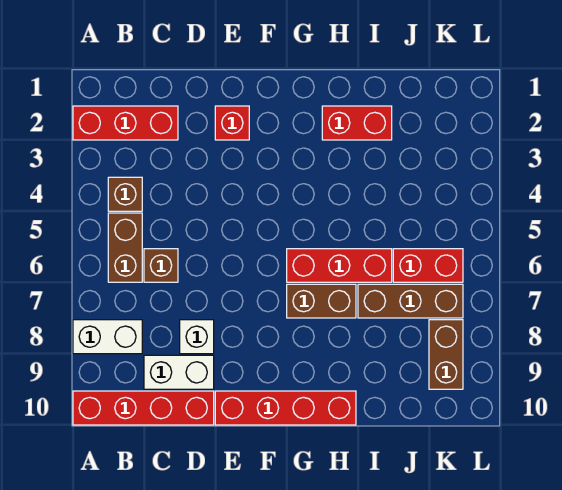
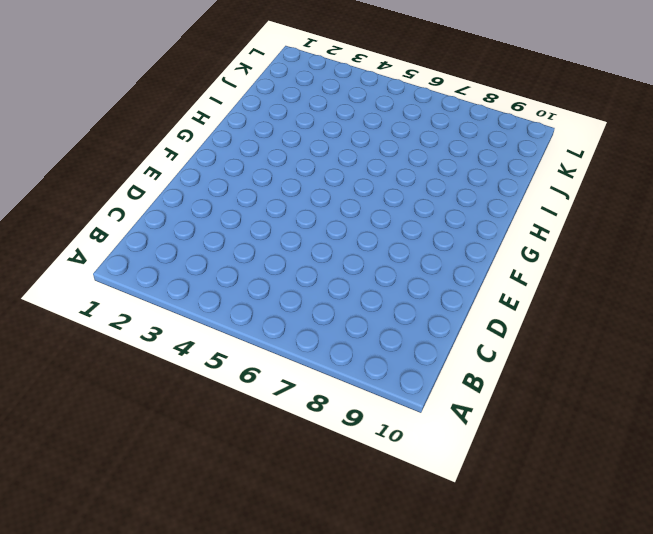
none -> red brick A2:C2 level 1
none -> white brick A8:B8 level 1
none -> red brick A10:D10 level 1

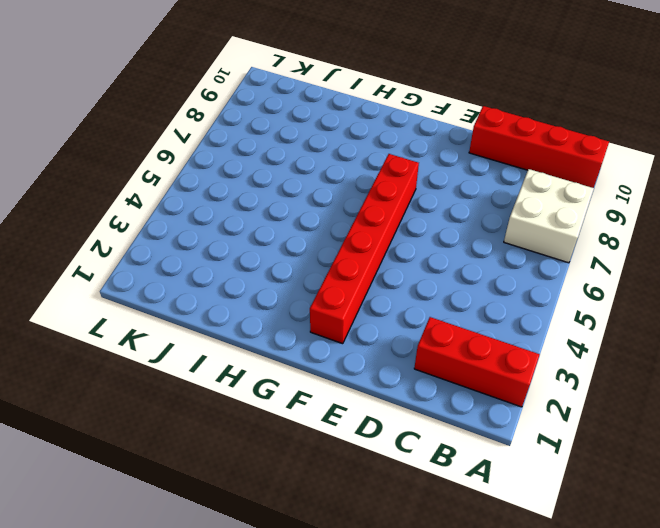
white brick A7:B8 level 1 -> white brick A8:B8 level 1
red brick F2:F7 level 1 -> none
none -> brown brick B4 level 1
none -> brown brick B5:B6 level 1
none -> brown brick C6 level 1

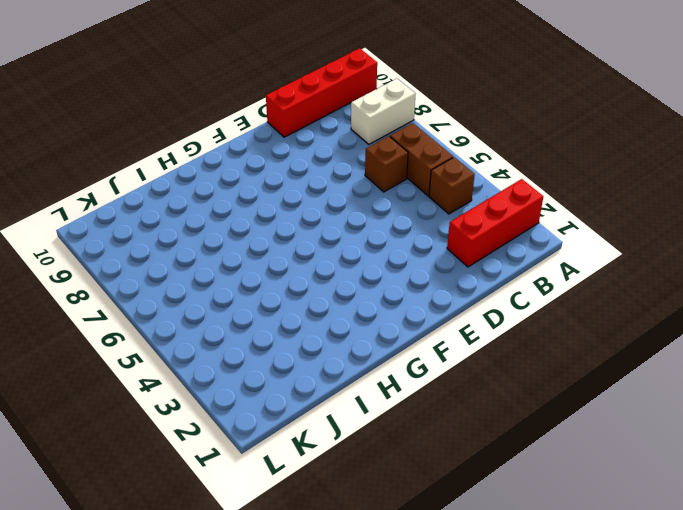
none -> white brick C9:D9 level 1
none -> white brick D8 level 1
none -> red brick E2 level 1

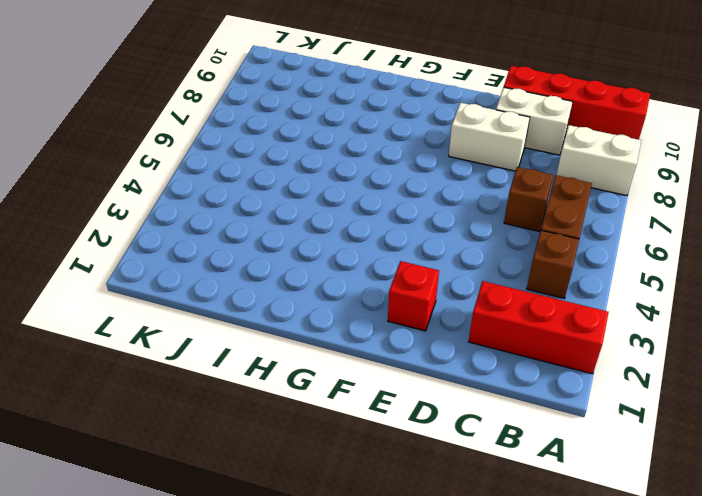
white brick D8:E8 level 1 -> white brick D8 level 1
none -> red brick E10:H10 level 1
none -> red brick G6:I6 level 1
none -> brown brick G7:H7 level 1

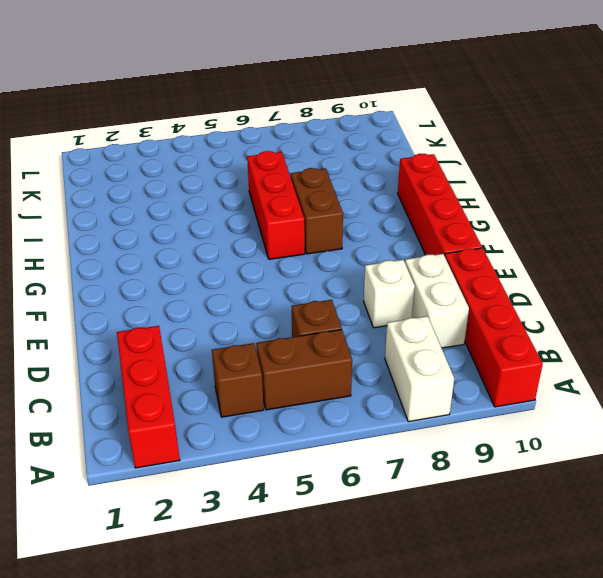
none -> red brick E2 level 1
none -> red brick H2:I2 level 1
none -> brown brick I7:K7 level 1

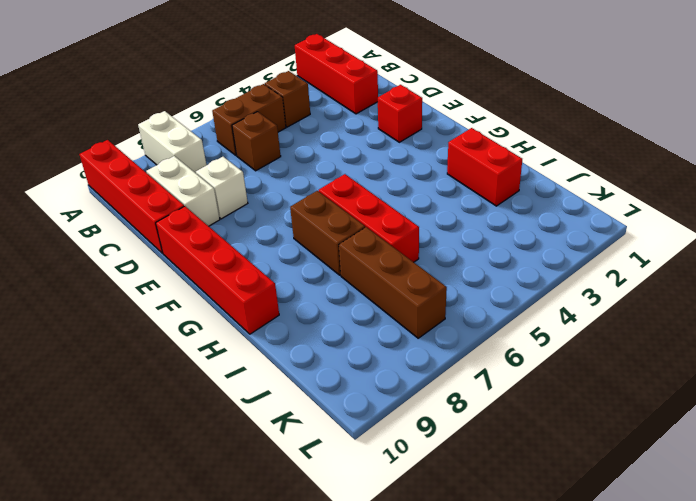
none -> red brick J6:K6 level 1
none -> brown brick K8:K9 level 1

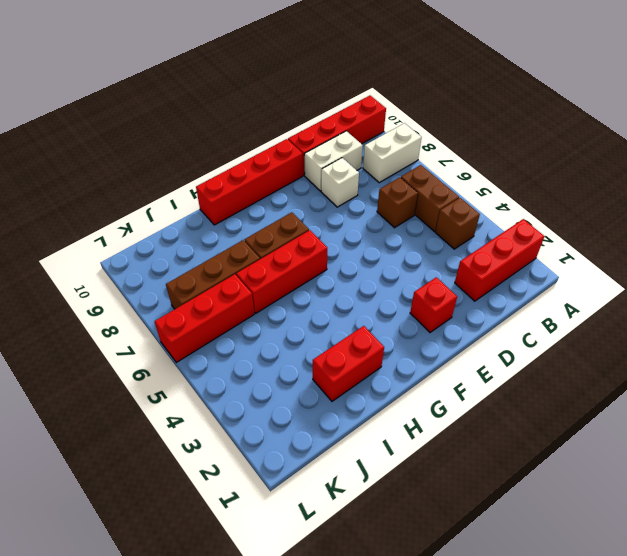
red brick J6:L6 level 1 -> red brick J6:K6 level 1
none -> brown brick K8:K9 level 1

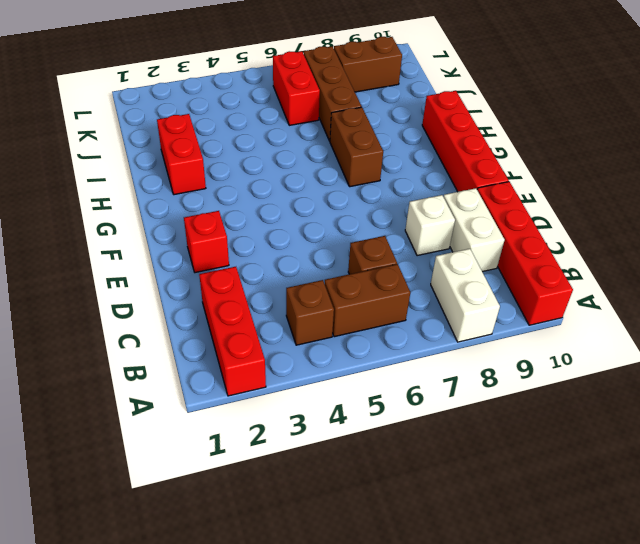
none -> red brick G6:I6 level 1

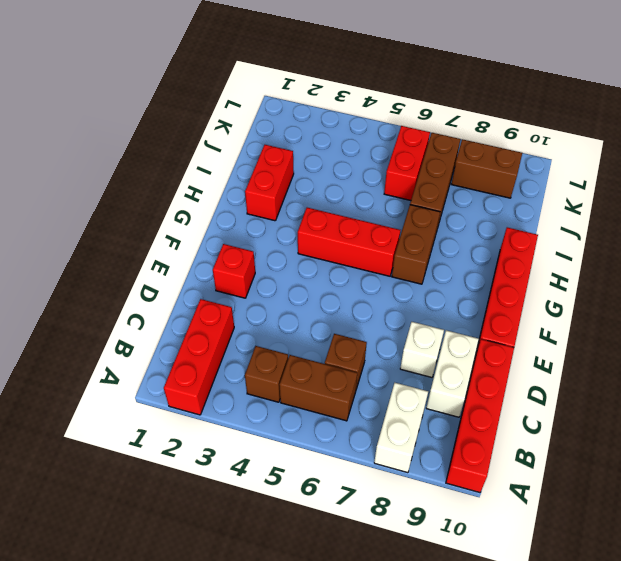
red brick G4:G6 level 1 -> red brick G6:I6 level 1

